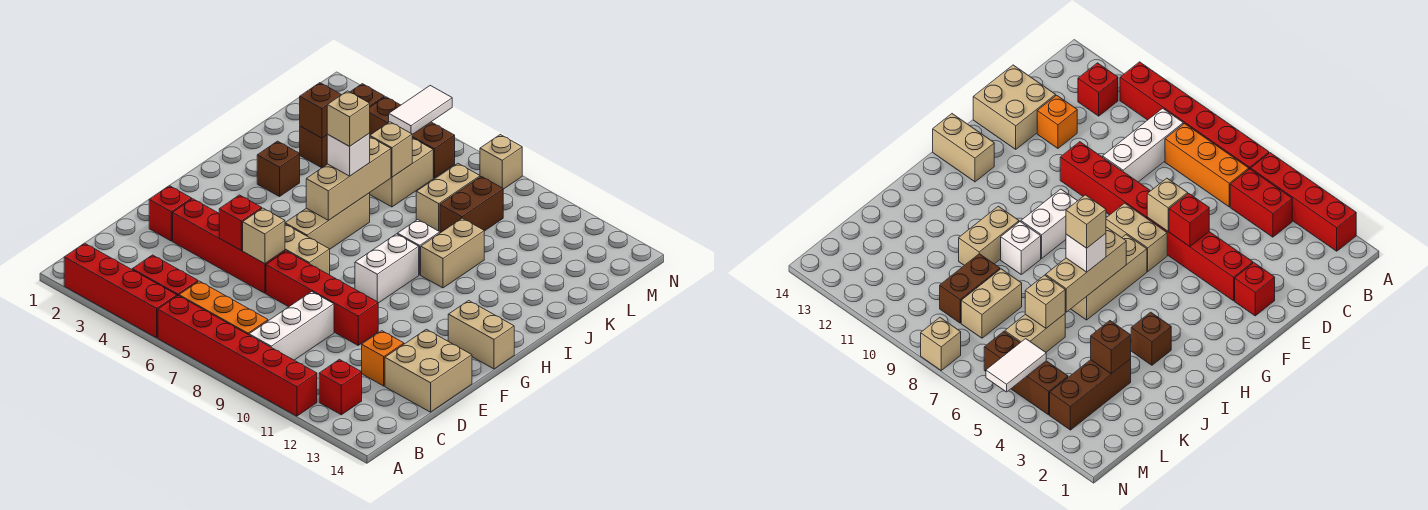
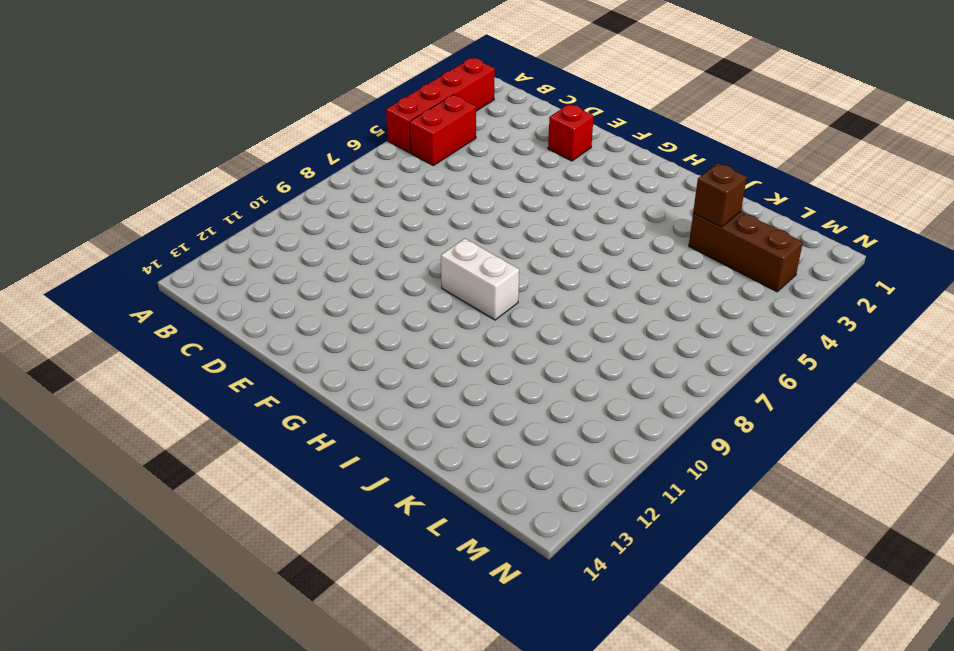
none -> red brick A6:A11 level 1
none -> orange brick B6:B8 level 1
none -> white brick B9:D9 level 1
none -> red brick B12 level 1

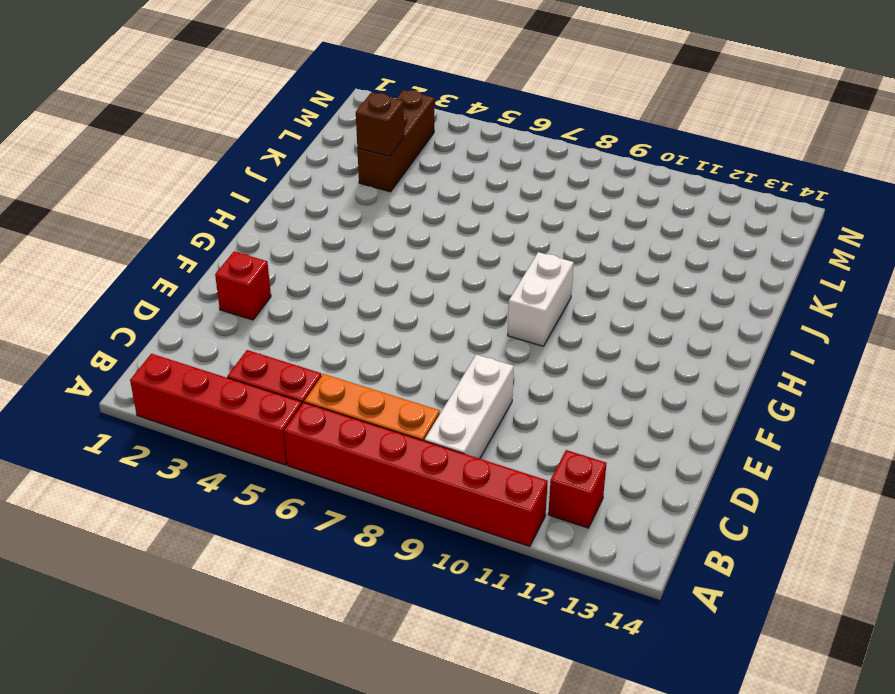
none -> orange brick D12 level 1
none -> tan brick D13:E14 level 1
none -> red brick E3:E6 level 1
none -> red brick E7:E10 level 1

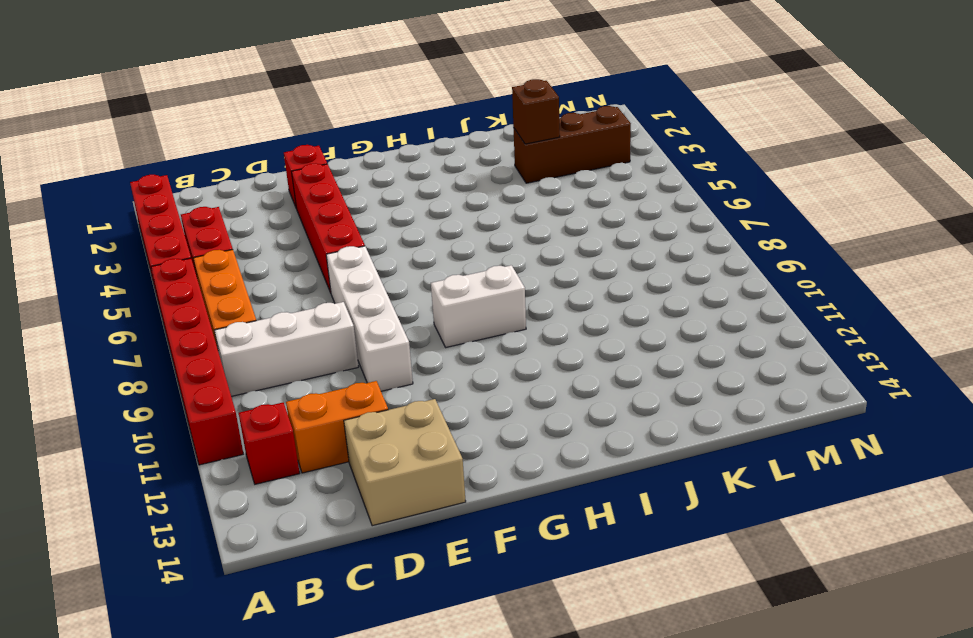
orange brick C12:D12 level 1 -> orange brick D12 level 1
white brick E7:E10 level 1 -> red brick E7:E10 level 1
none -> tan brick F6:F7 level 1
none -> tan brick G6:I6 level 1
none -> tan brick G13:G14 level 1
none -> brown brick I3 level 1

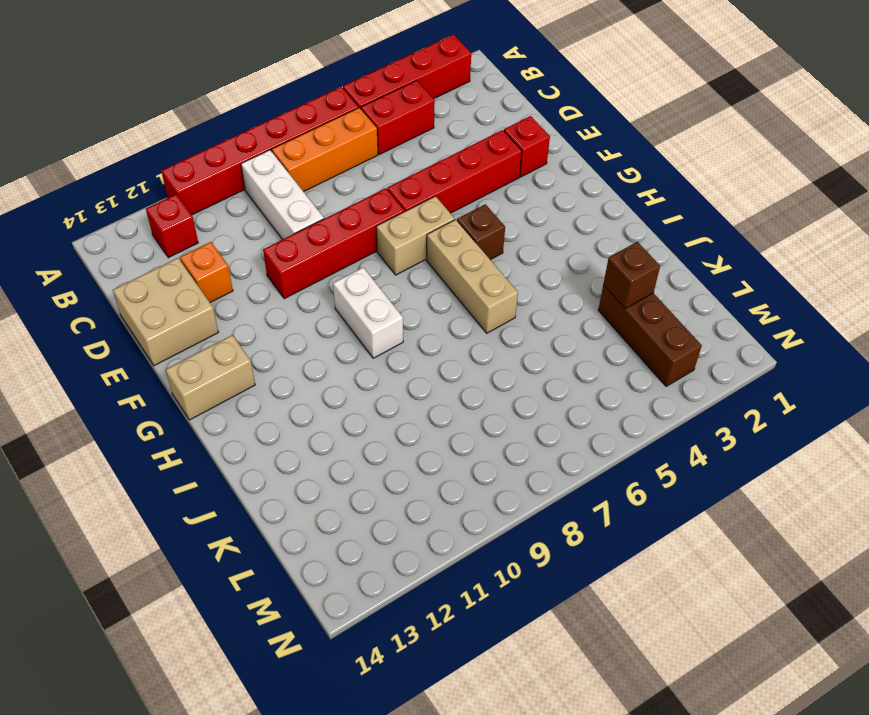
brown brick G5 level 1 -> brown brick I3 level 1
none -> white brick I9 level 1
none -> tan brick I10:J10 level 1
none -> tan brick K6:L6 level 1
none -> tan brick K8:L8 level 1

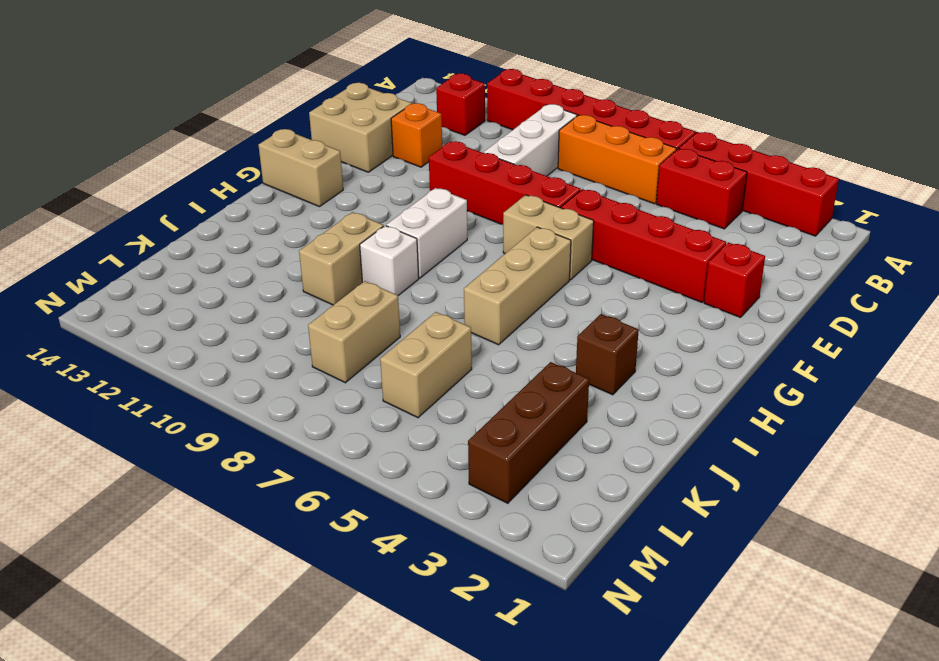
none -> brown brick K9:L9 level 1
none -> brown brick M4:M6 level 1
none -> tan brick N8 level 1
none -> red brick E5 level 2

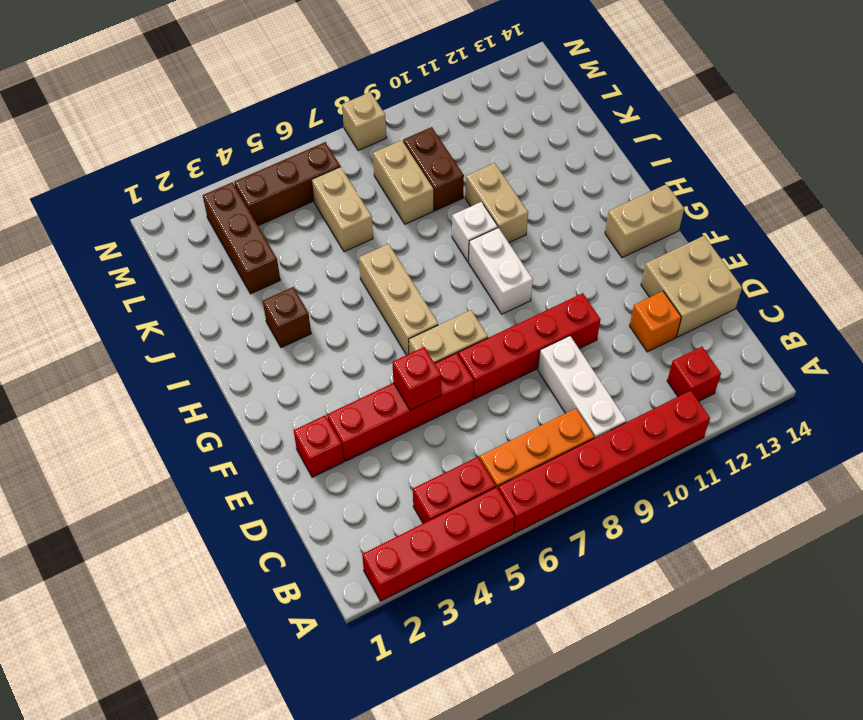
none -> tan brick E6 level 2
none -> tan brick H6:J6 level 2
none -> brown brick K3 level 2
none -> tan brick K6 level 2

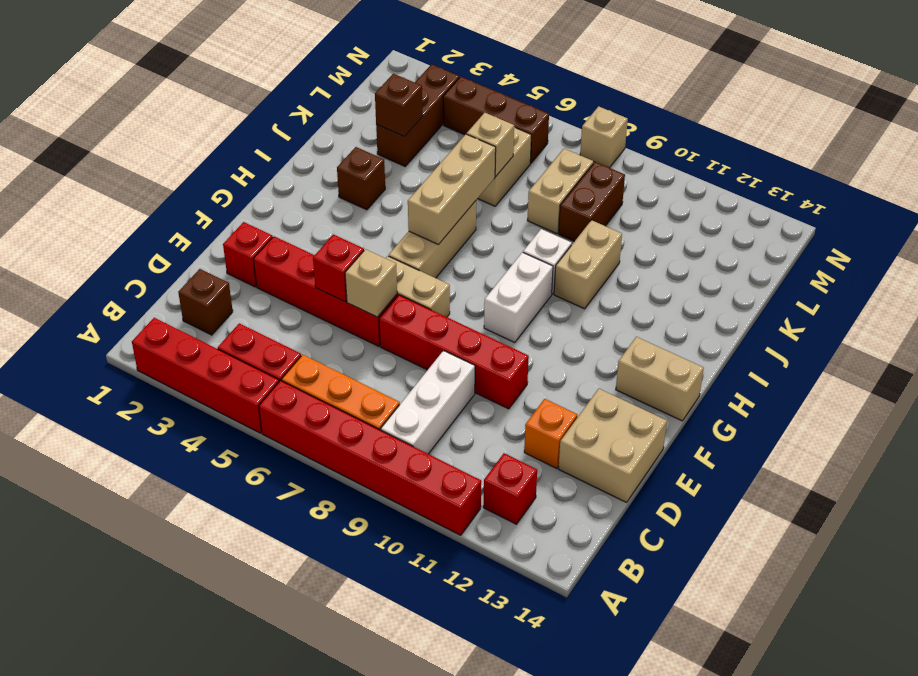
brown brick C2 level 1 -> none
none -> white tile M5:N5 level 2
none -> white brick I6 level 3
none -> tan brick I6 level 4

